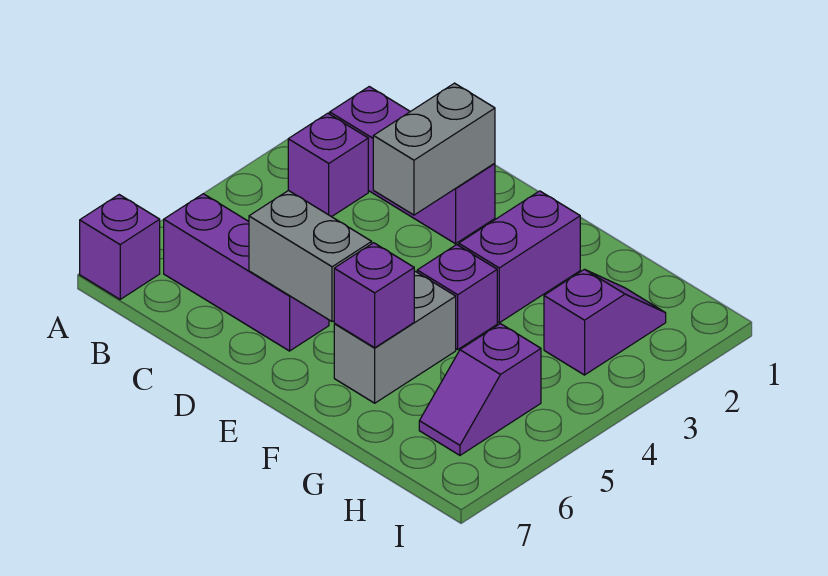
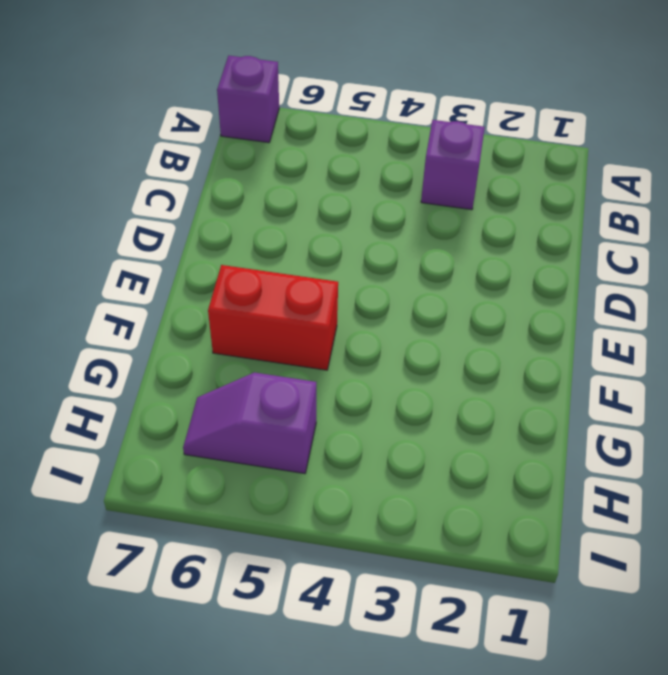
red brick F5:F6 level 1 -> grey brick F5:F6 level 1
none -> purple brick B2:D2 level 1
none -> purple brick B6:D6 level 1
none -> purple brick F2:F3 level 1

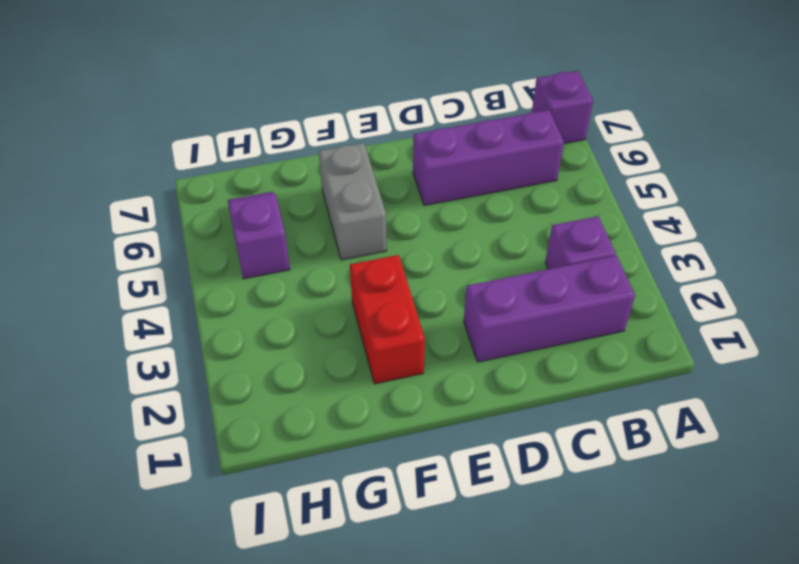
red brick F2:F3 level 1 -> purple brick F2:F3 level 1
none -> purple brick F4 level 1
none -> purple slope H2:H3 level 1 top 3
none -> grey brick D2:D3 level 2

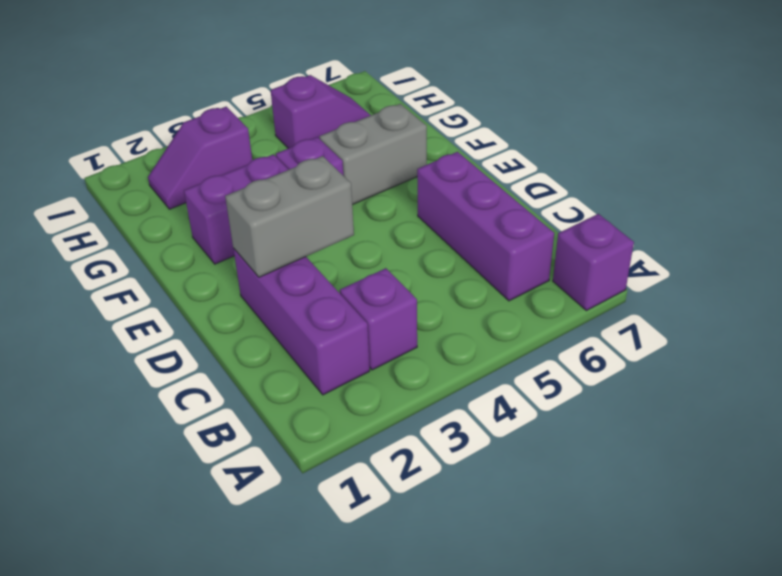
none -> grey brick D6:E6 level 2
none -> purple brick F6 level 2

